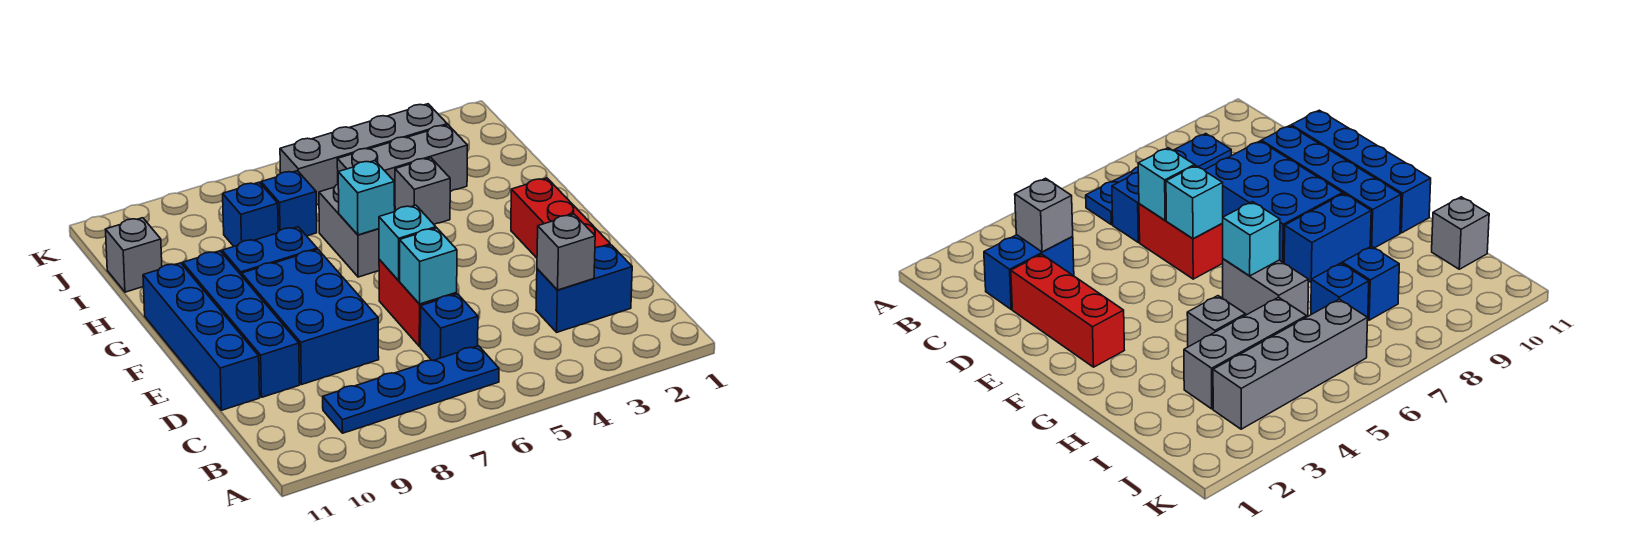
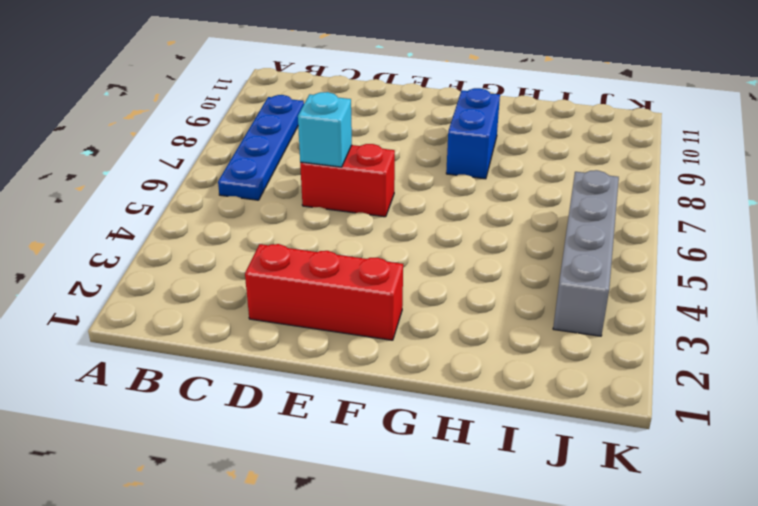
none -> blue brick C2:C3 level 1
none -> blue brick C6 level 1
none -> blue brick D8:F9 level 1

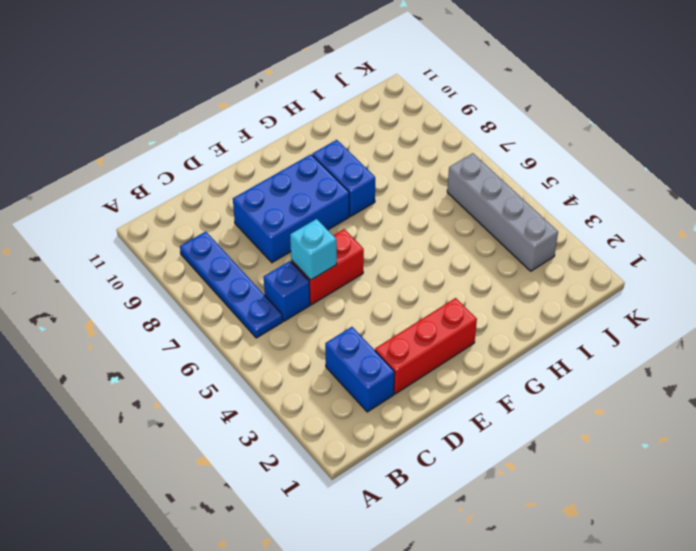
none -> blue brick D10:G10 level 1
none -> blue brick D11:G11 level 1
none -> grey brick G6:H6 level 1

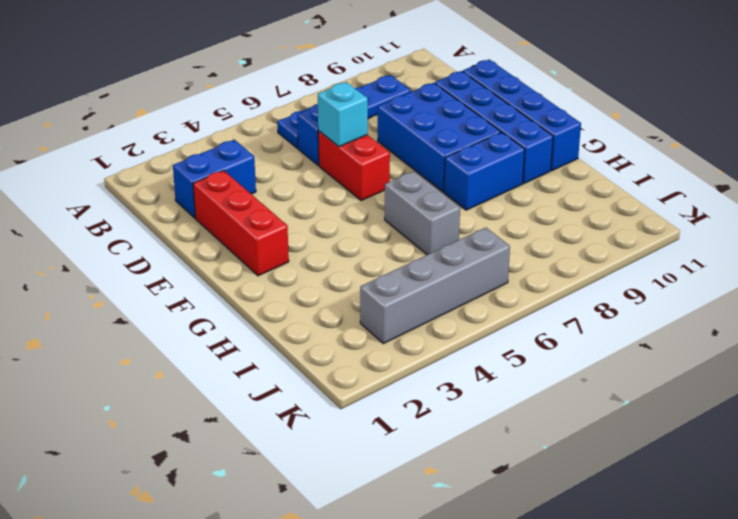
none -> grey brick H4 level 1
none -> grey brick I3:I5 level 1
none -> blue brick I7 level 1

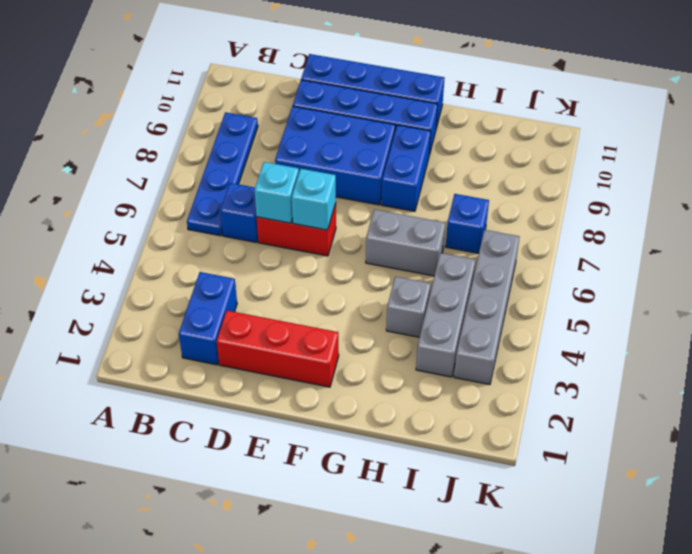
none -> blue brick I8 level 1
none -> grey brick I11 level 1
none -> grey brick C3 level 2

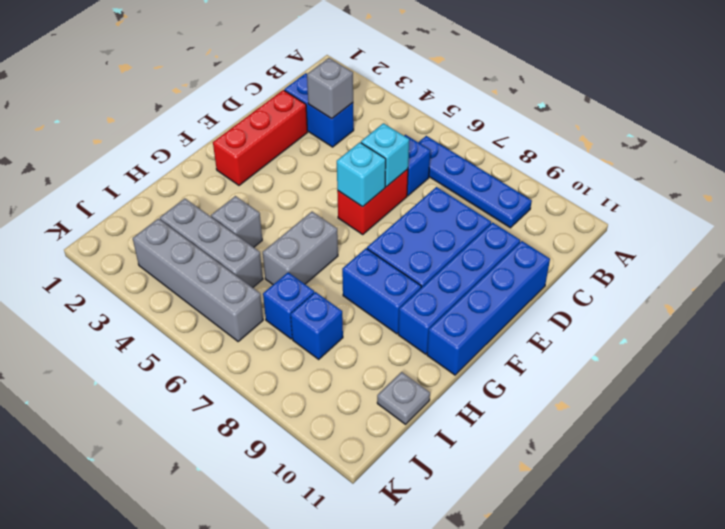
grey plate I11 level 1 -> grey brick I11 level 1
none -> cyan brick G6 level 2

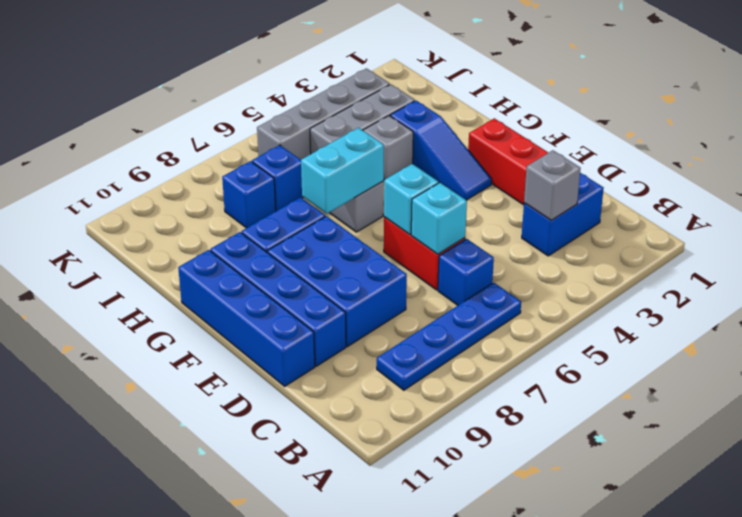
blue slope F3:H3 level 1 top H -> none
cyan brick G6:G7 level 2 -> cyan brick G6 level 2
none -> grey brick I11 level 1

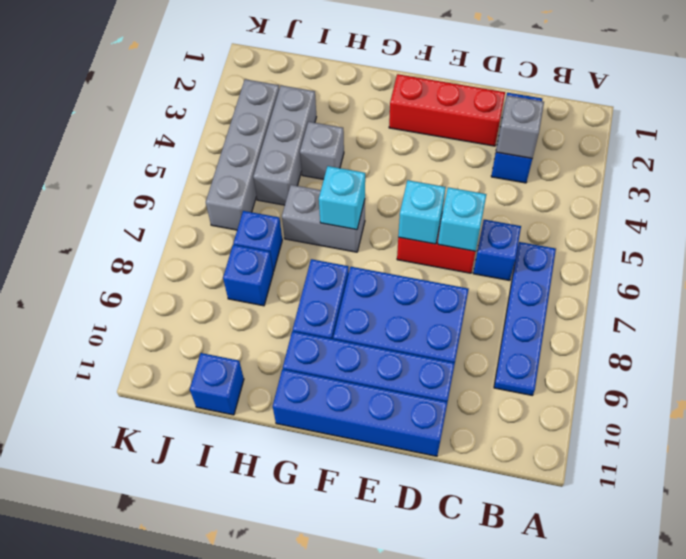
blue brick I11 level 1 -> grey brick I11 level 1

